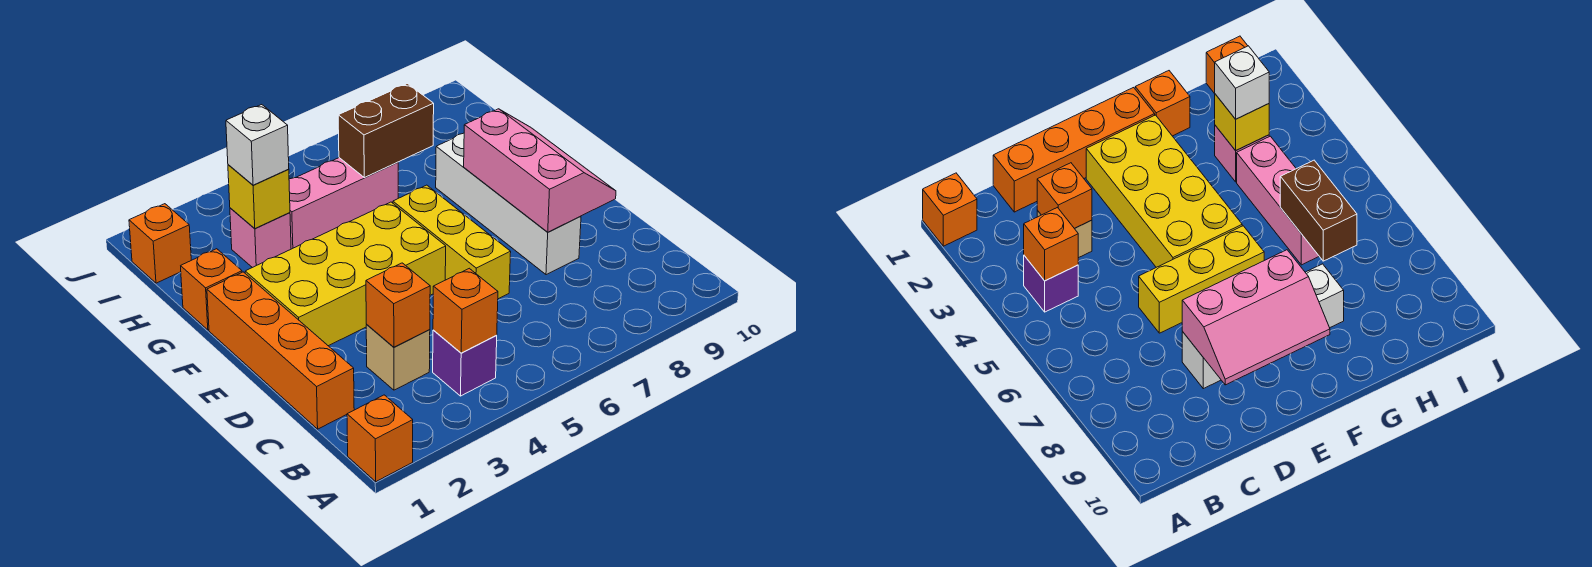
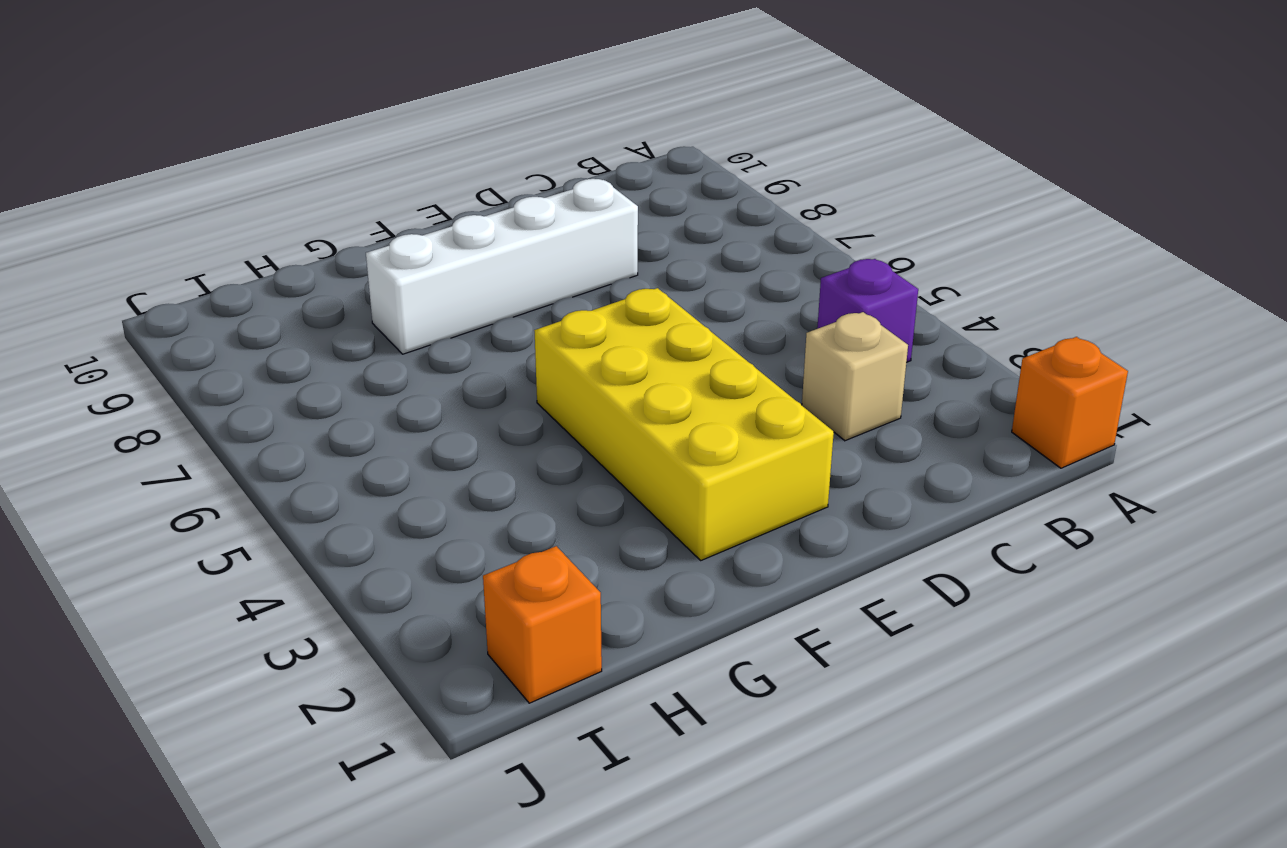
none -> orange brick C1:F1 level 1
none -> yellow brick D6:F6 level 1
none -> orange brick G1 level 1

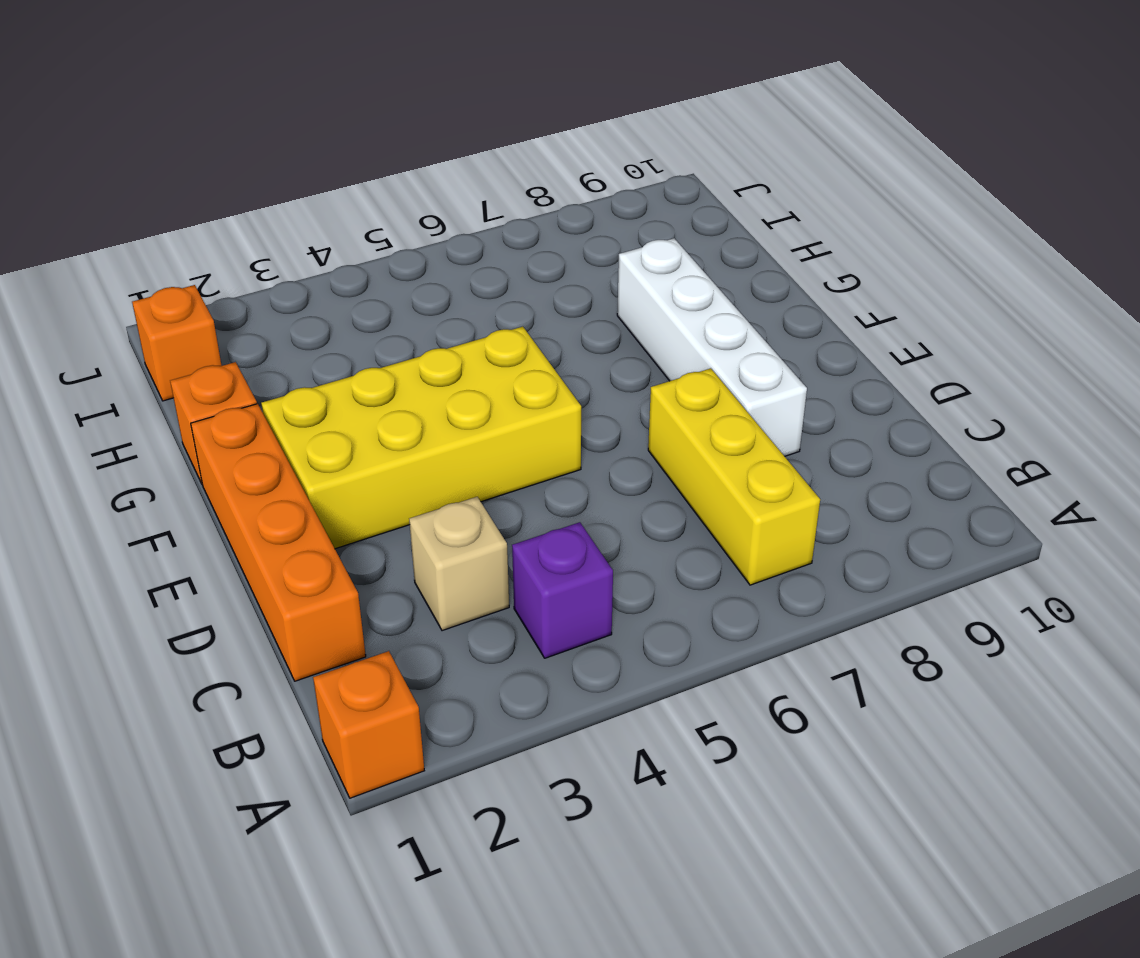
yellow brick B7:D7 level 1 -> yellow brick D6:F6 level 1
none -> pink brick H3 level 1
none -> pink brick H4:H6 level 1
none -> orange brick B4 level 2

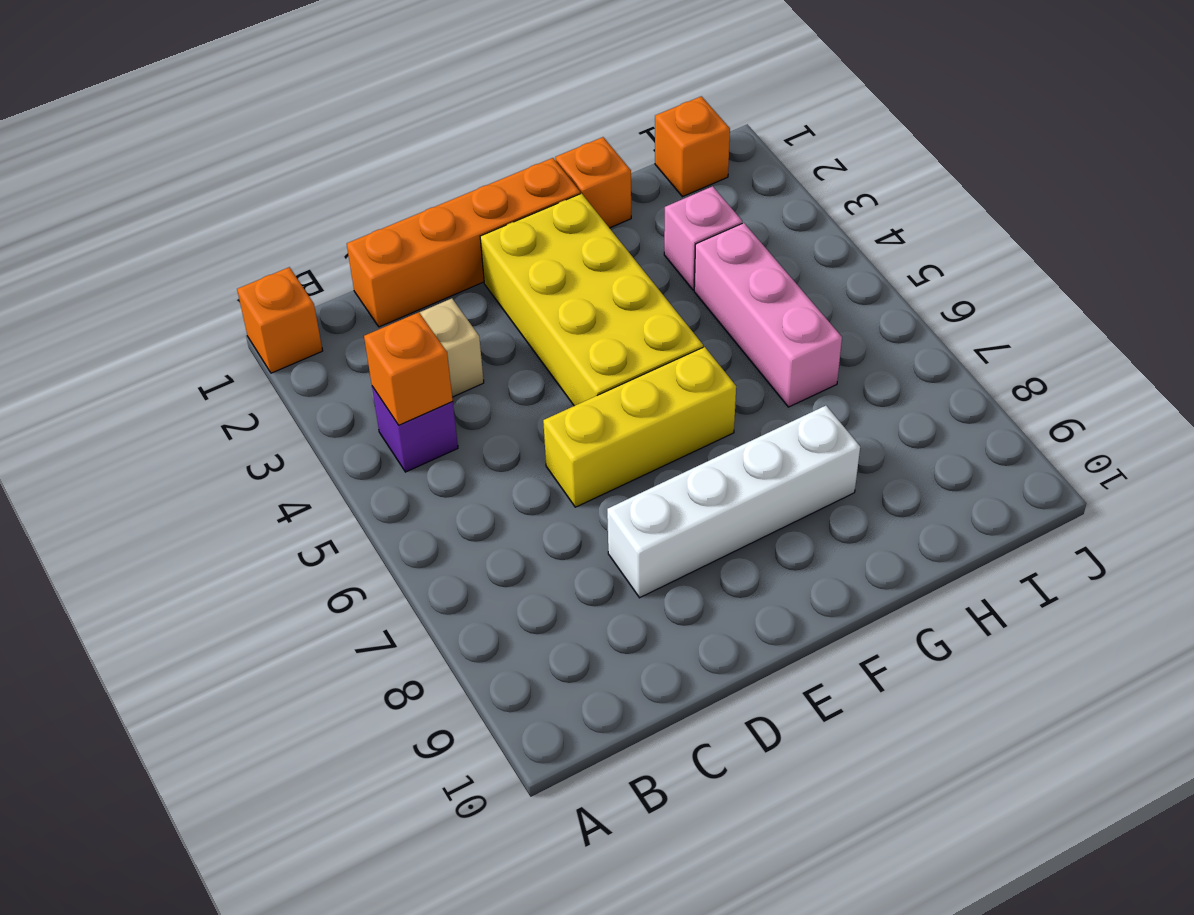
none -> orange brick C3 level 2
none -> pink slope D8:F9 level 2 top 8
none -> yellow brick H3 level 2

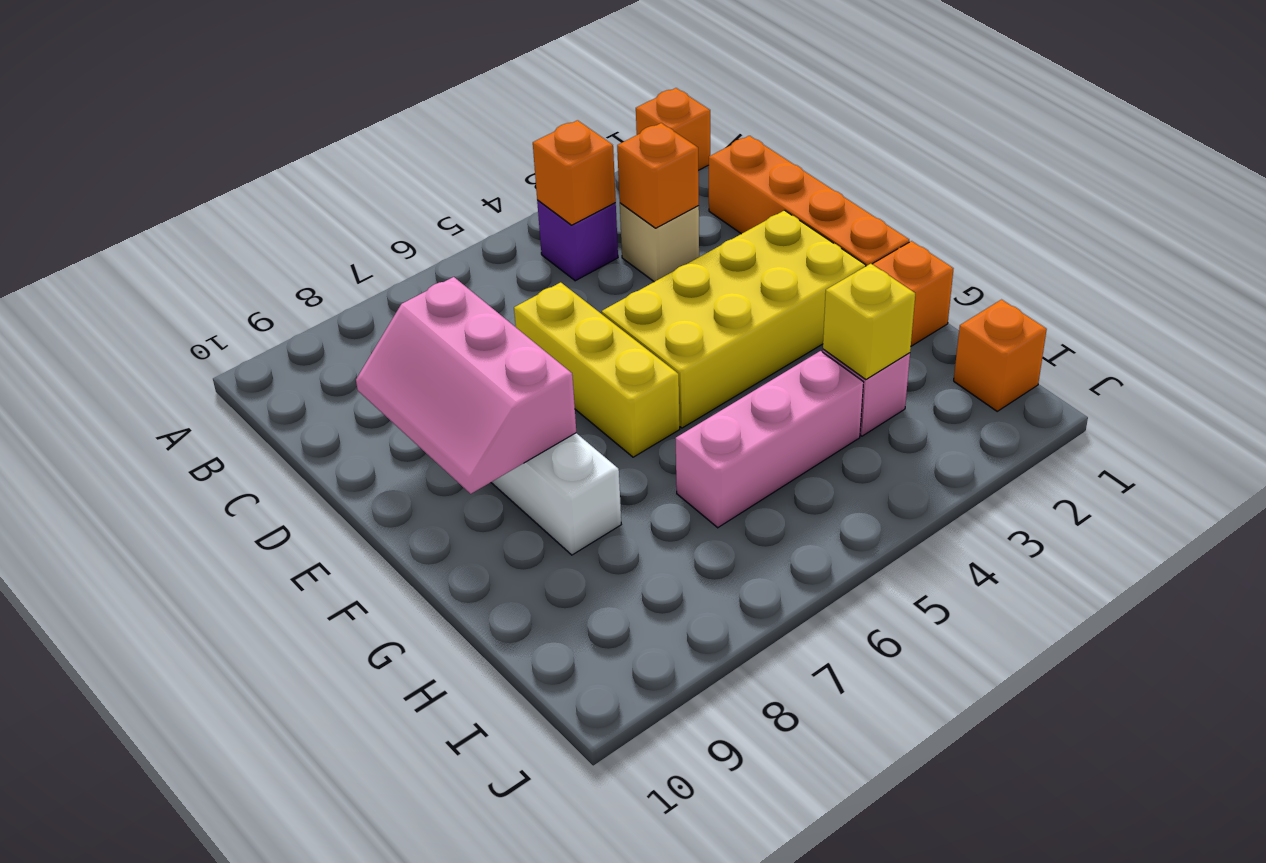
none -> brown brick H6:H7 level 2
none -> white brick H3 level 3

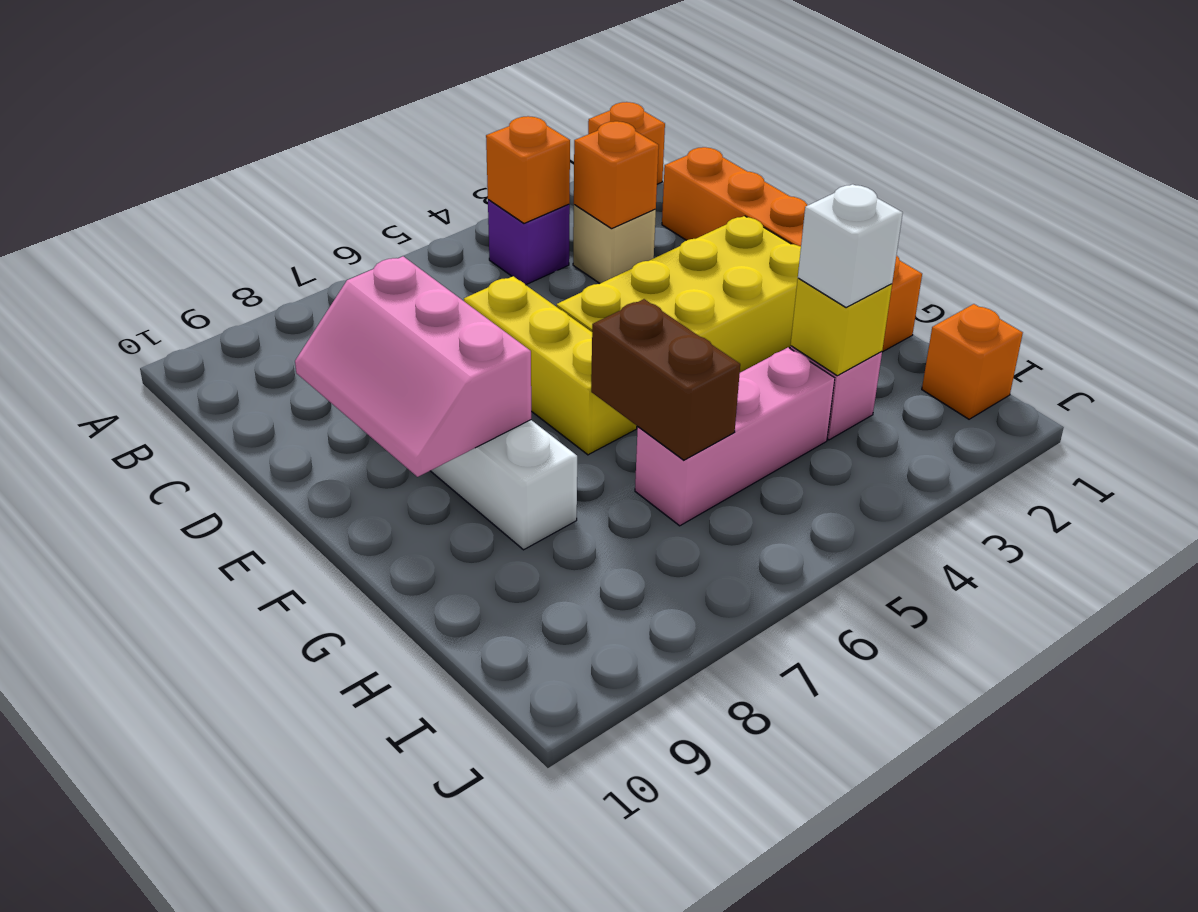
brown brick G6:H6 level 2 -> brown brick H6:H7 level 2

